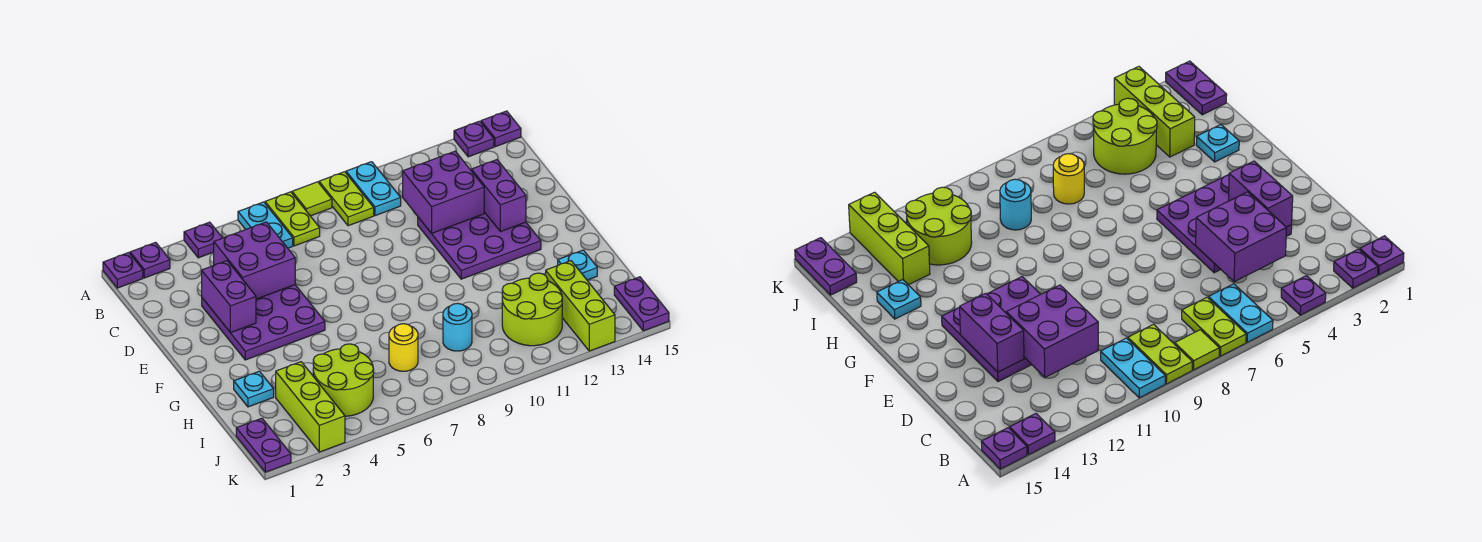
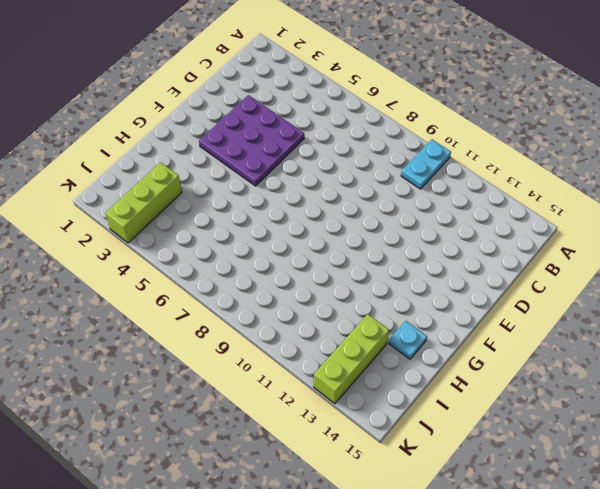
none -> purple plate A1 level 1
none -> purple plate A2 level 1
none -> purple plate A4 level 1

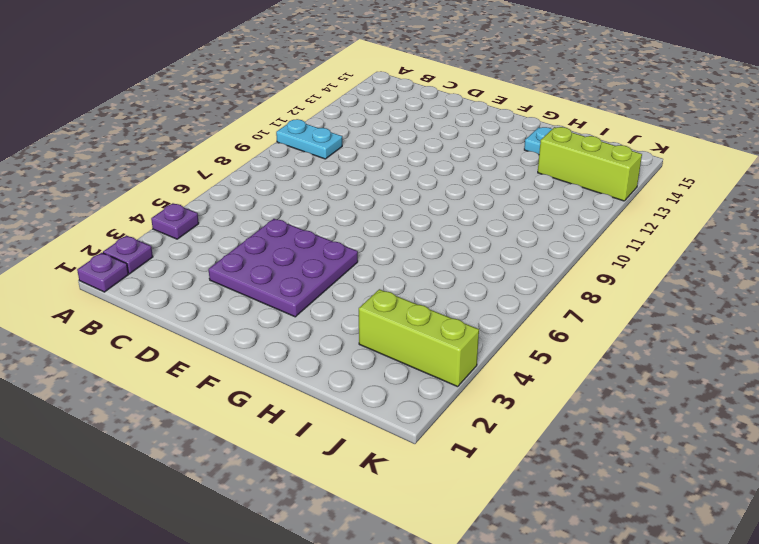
none -> cyan plate A6:B6 level 1
none -> lime plate A7:B7 level 1
none -> lime tile A8 level 1

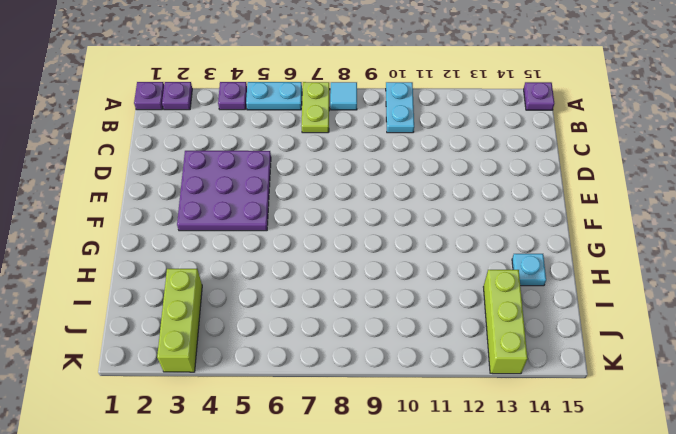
cyan plate A5:A6 level 1 -> cyan plate A6:B6 level 1
cyan tile A8 level 1 -> lime tile A8 level 1
none -> lime plate A9:B9 level 1
none -> purple plate A14 level 1
none -> purple plate D11:F13 level 1

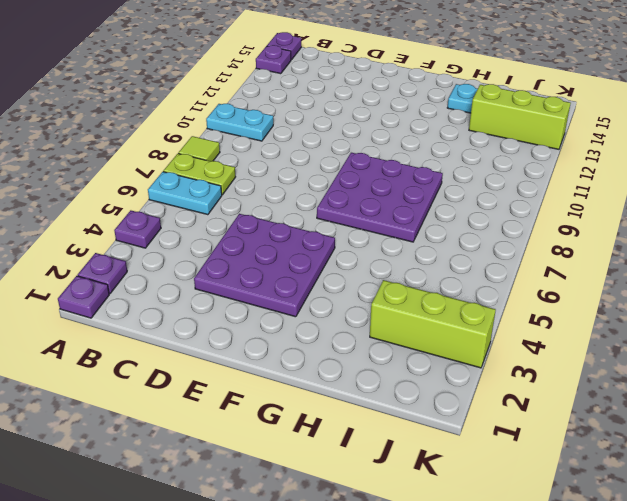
purple plate F7:H9 level 1 -> purple plate D11:F13 level 1
none -> lime plate A9:B9 level 1
none -> cyan plate H2 level 1
none -> lime round brick I4:J5 level 1

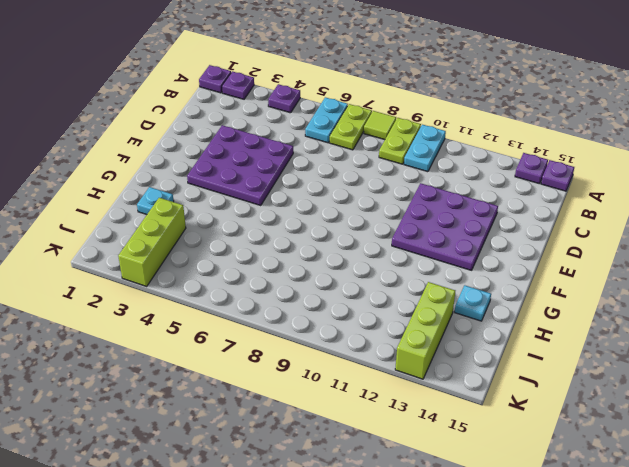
none -> lime round brick I4:J5 level 1
none -> yellow round brick I7 level 1
none -> cyan round brick I9 level 1

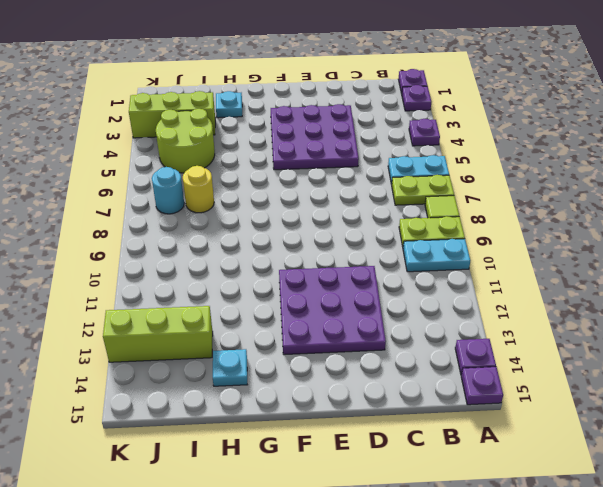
cyan round brick J7 level 1 -> cyan round brick I9 level 1
none -> lime round brick I11:J12 level 1
none -> purple plate J1:K1 level 1
none -> purple plate J15:K15 level 1

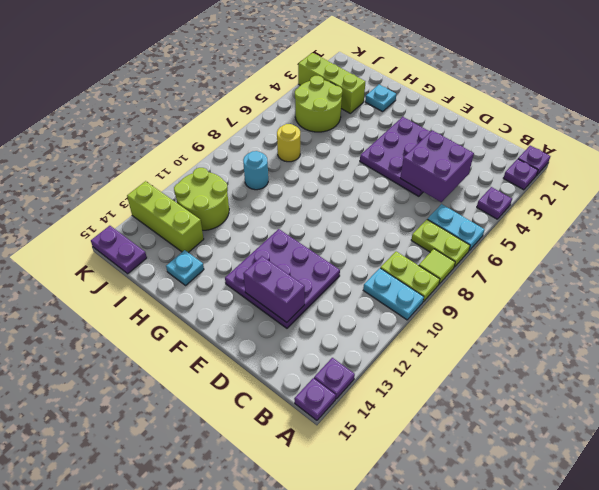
none -> purple plate J1:K1 level 1
none -> purple brick C11:D12 level 2
none -> purple brick D3:E3 level 2

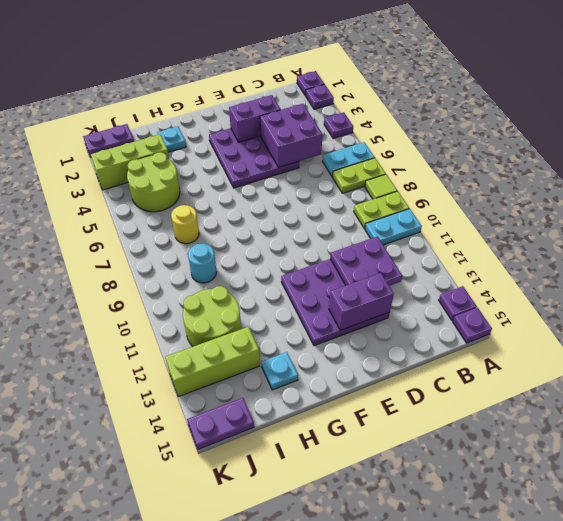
purple plate C11:D12 level 2 -> purple brick C11:D12 level 2

